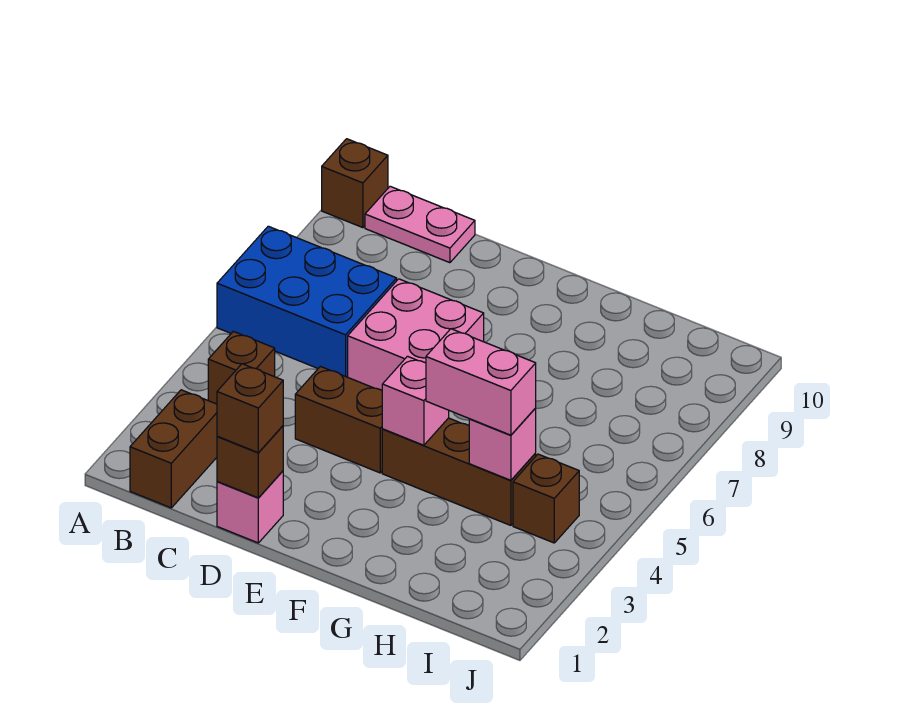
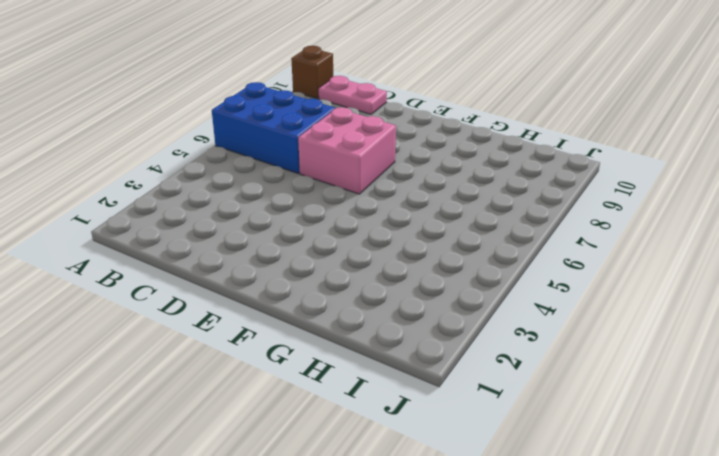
none -> brown brick B1:B2 level 1
none -> brown brick B4 level 1
none -> pink brick D1 level 1

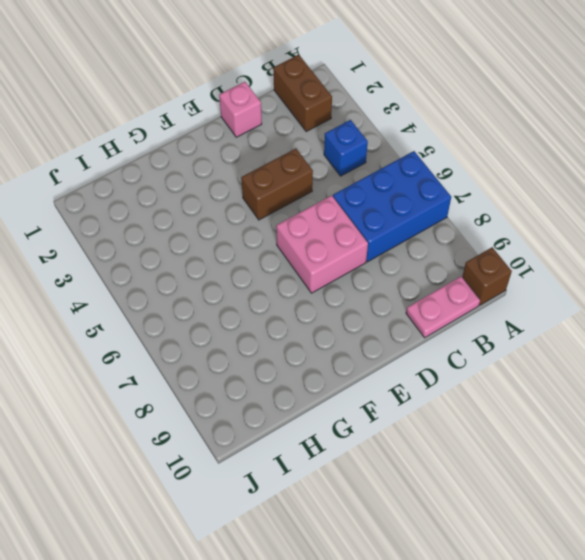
blue brick B4 level 1 -> brown brick B4 level 1
none -> brown brick F4:H4 level 1
none -> brown brick I4 level 1
none -> brown brick D1 level 2

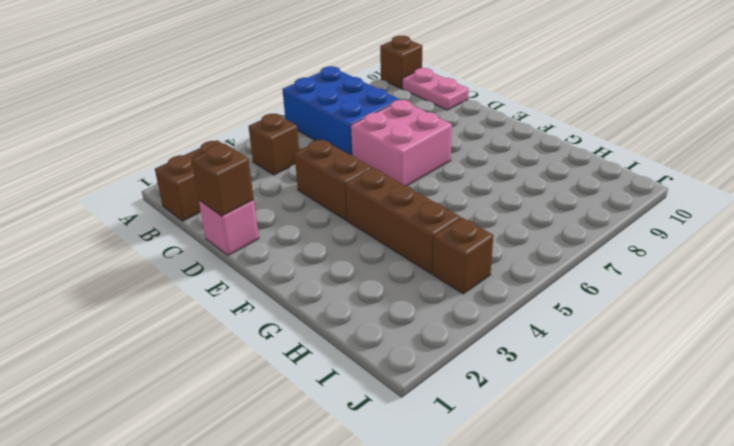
none -> pink brick F4 level 2
none -> pink brick H4 level 2
none -> brown brick D1 level 3

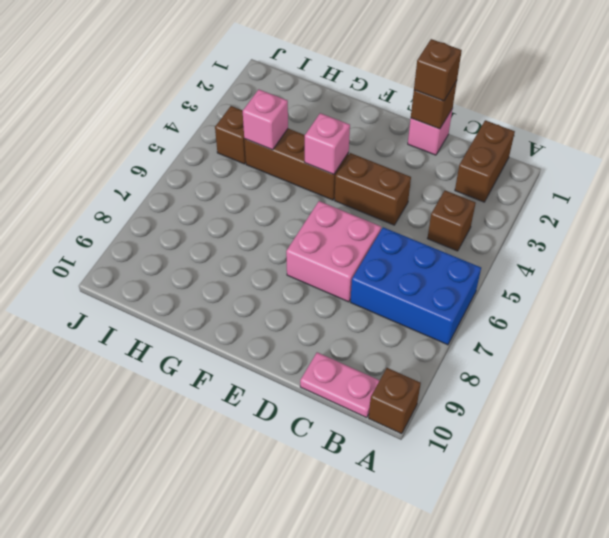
none -> pink brick G4:H4 level 3

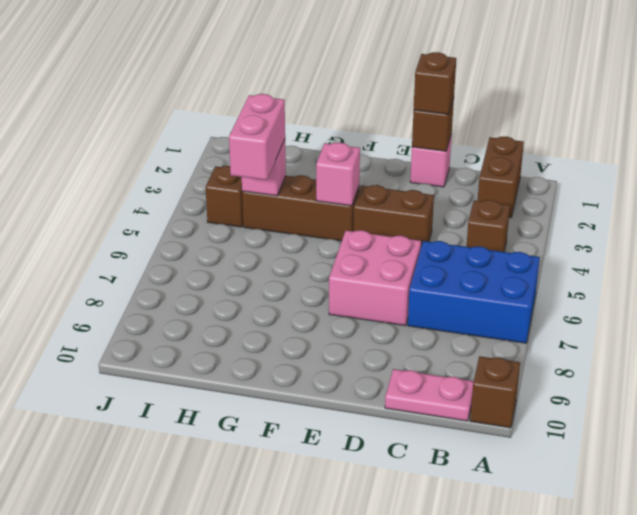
pink brick H4:H5 level 3 -> pink brick G4:H4 level 3

